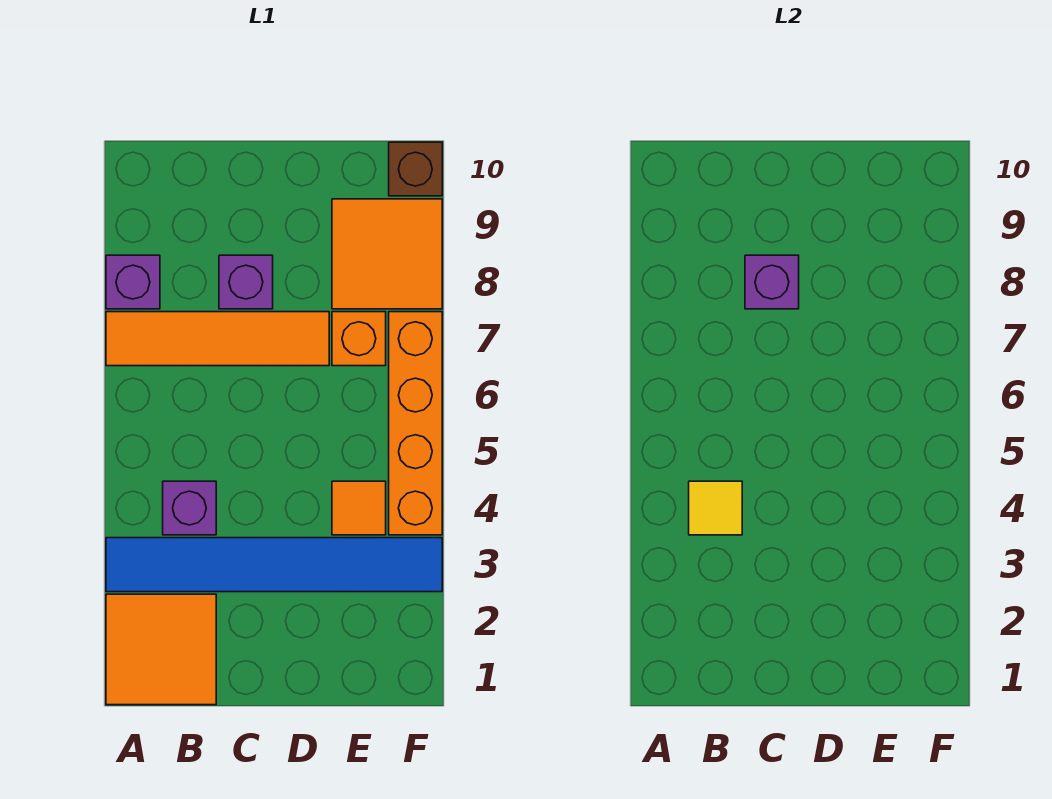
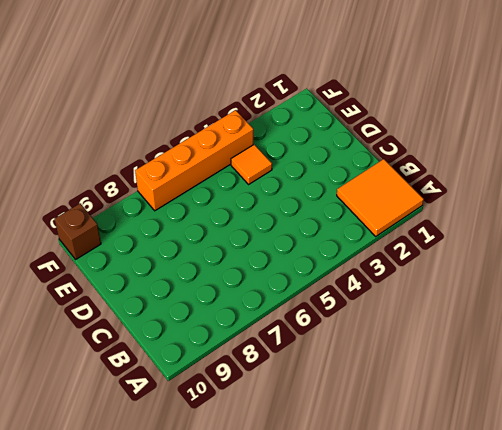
none -> blue tile A3:F3 level 1
none -> orange tile A7:D7 level 1
none -> purple brick A8 level 1

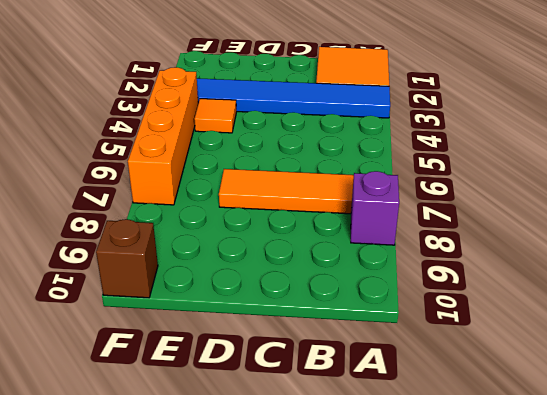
none -> purple brick B4 level 1
none -> purple brick C8 level 1
none -> orange brick E7 level 1

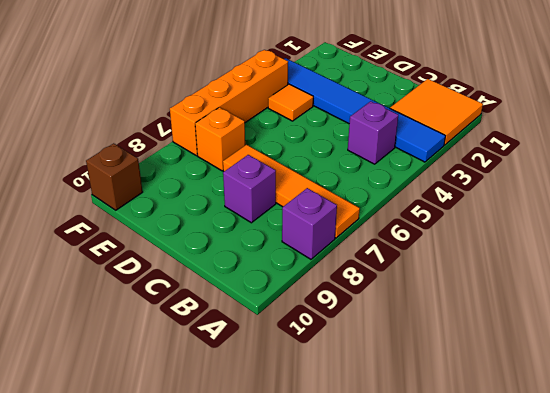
none -> orange tile E8:F9 level 1
none -> yellow tile B4 level 2
none -> purple brick C8 level 2

